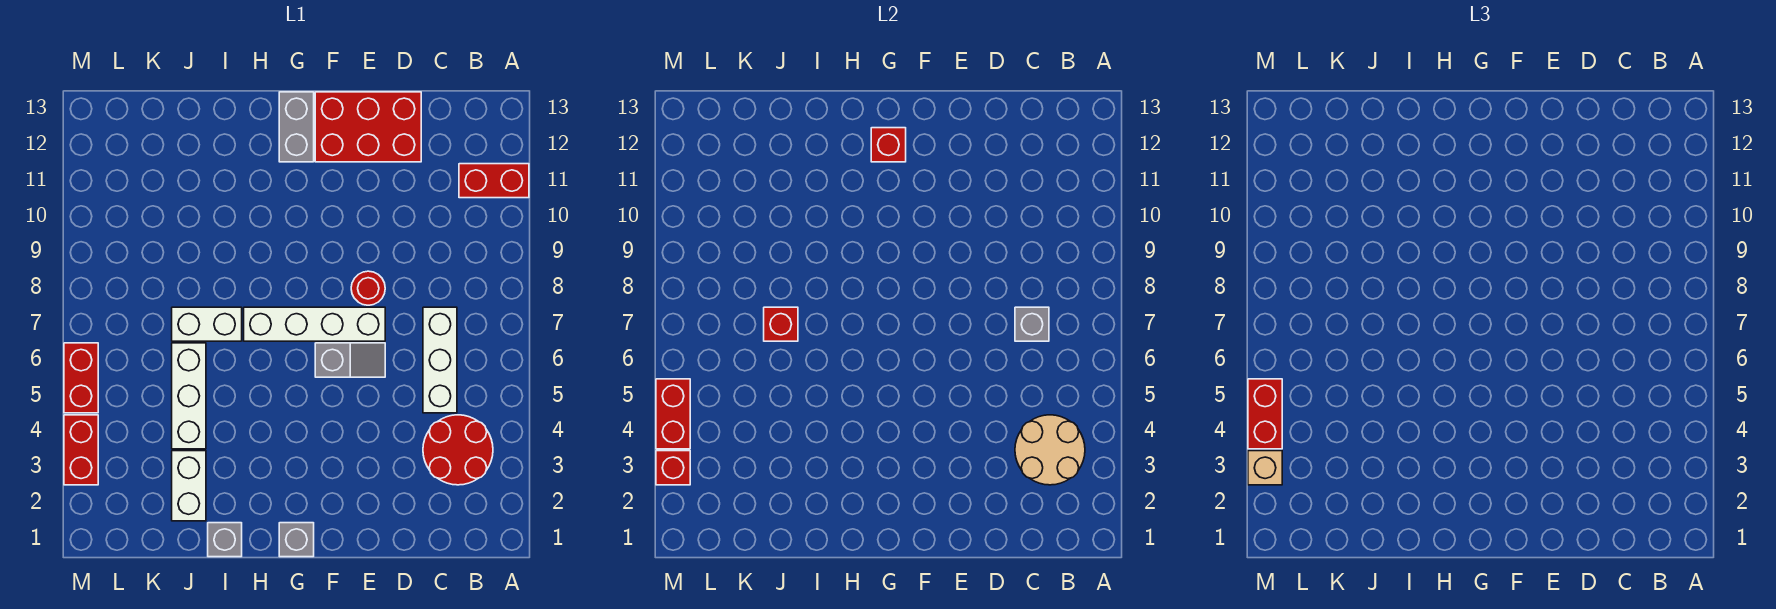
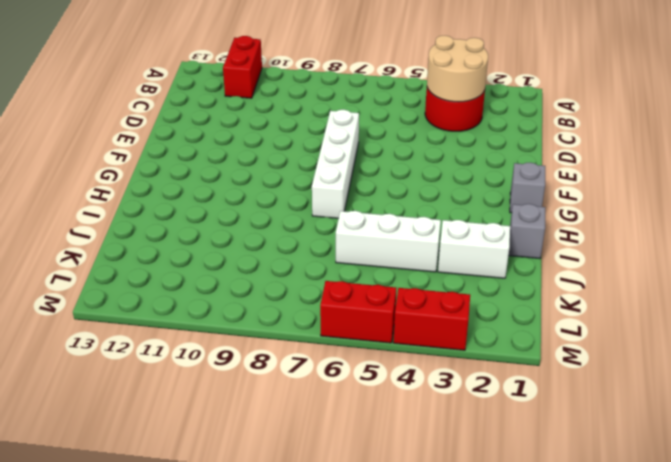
none -> white brick C5:C7 level 1
none -> red brick D12:F13 level 1
none -> grey slope E6:F6 level 1 top F

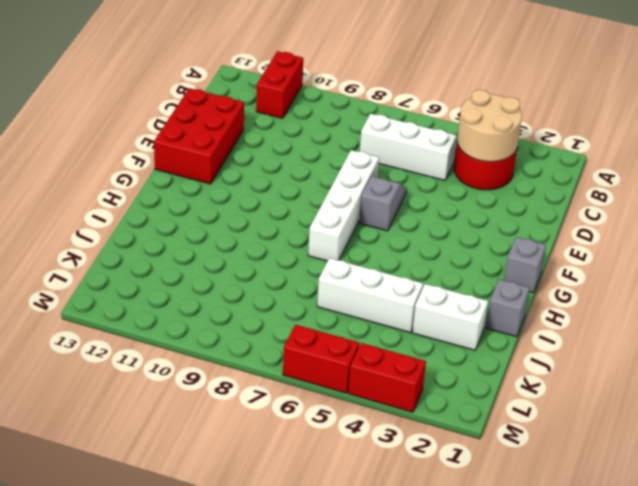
none -> red round brick E8 level 1
none -> grey brick G12:G13 level 1
none -> white brick I7:J7 level 1

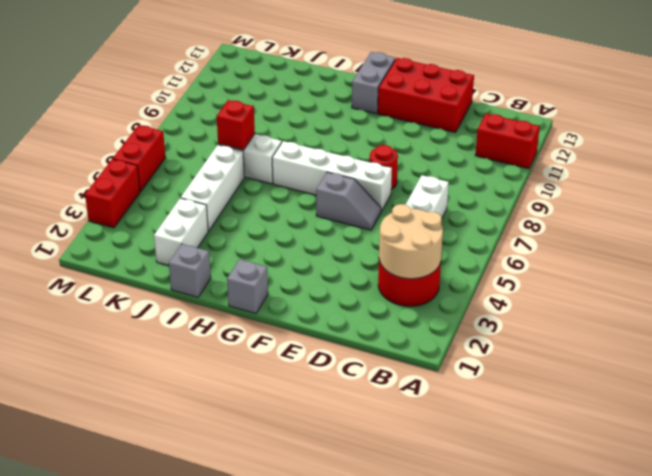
none -> grey brick C7 level 2
none -> red brick G12 level 2
none -> red brick M3 level 2

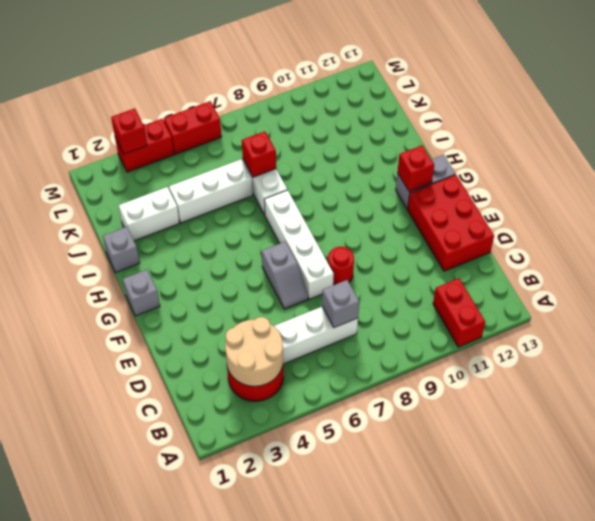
none -> red brick M4:M5 level 2
none -> tan brick M3 level 3
none -> red brick M4:M5 level 3

